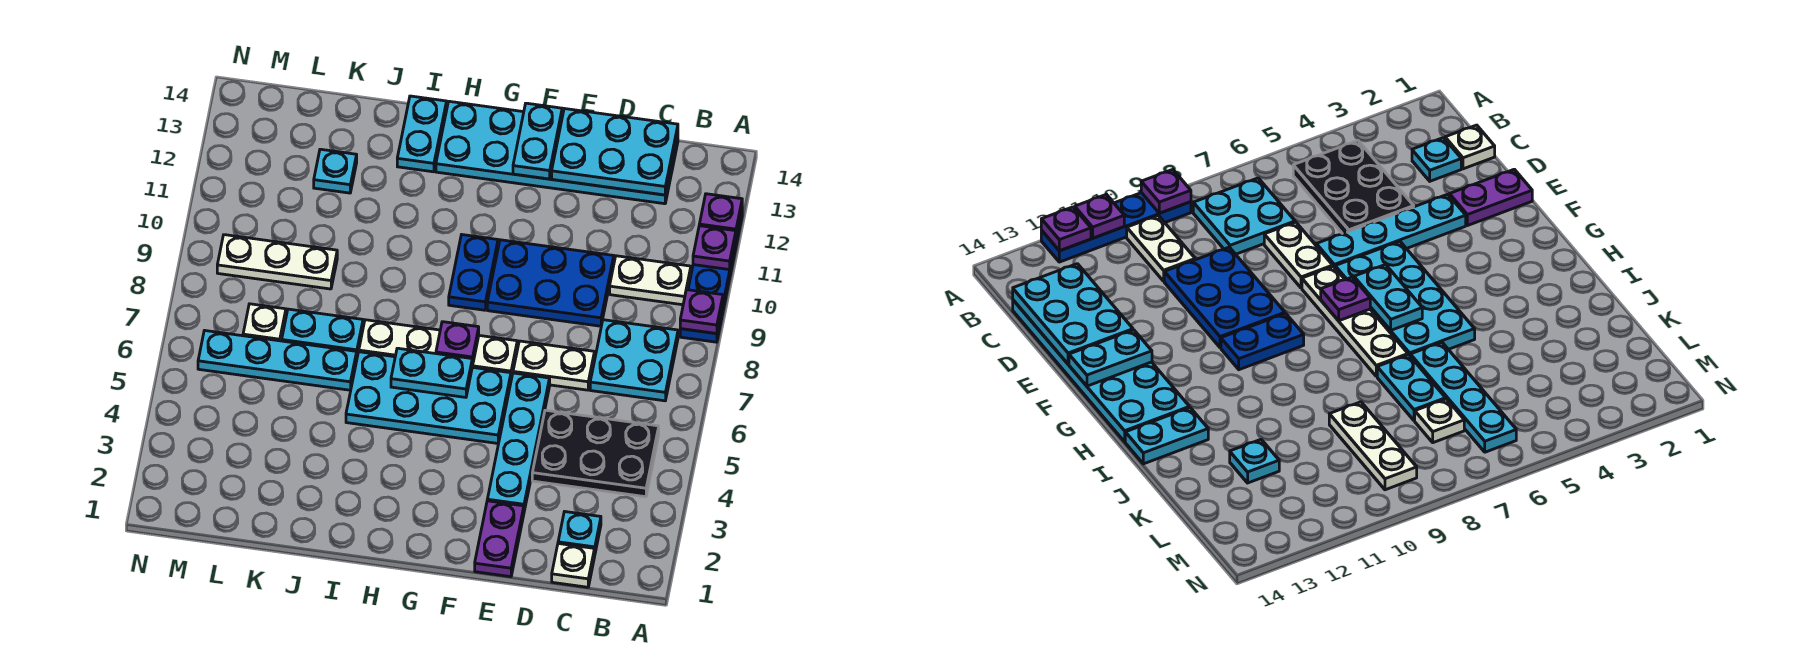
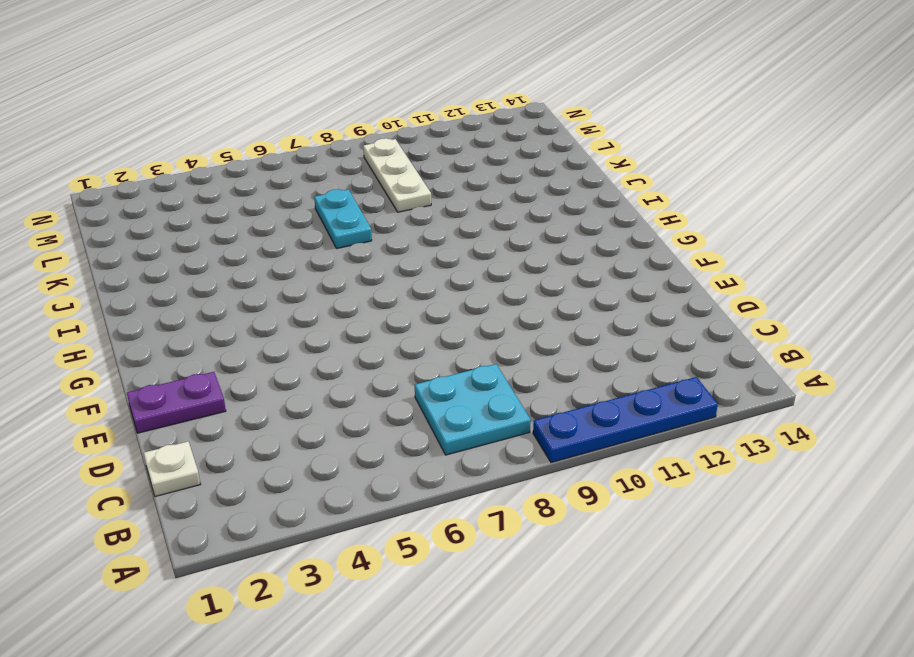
none -> black plate B4:D5 level 1
none -> white plate B10:C10 level 1
none -> cyan plate C2 level 1

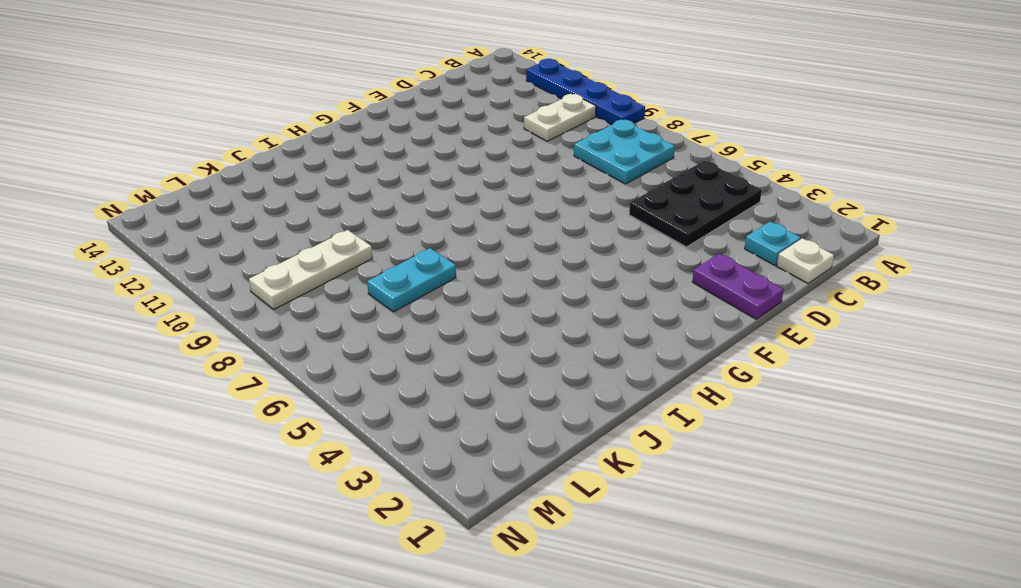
none -> cyan plate C13:H14 level 1
none -> white plate D7:E7 level 1
none -> blue plate D9:F10 level 1

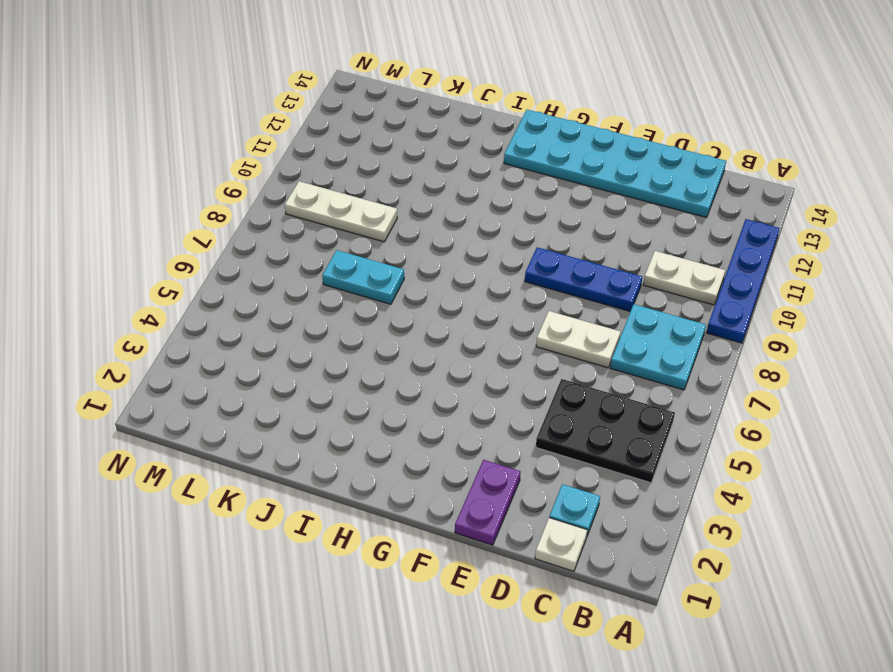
blue plate D9:F9 level 1 -> blue plate D9:F10 level 1
none -> cyan plate E3:E6 level 1
none -> cyan plate F5:I6 level 1
none -> white plate F7:I7 level 1

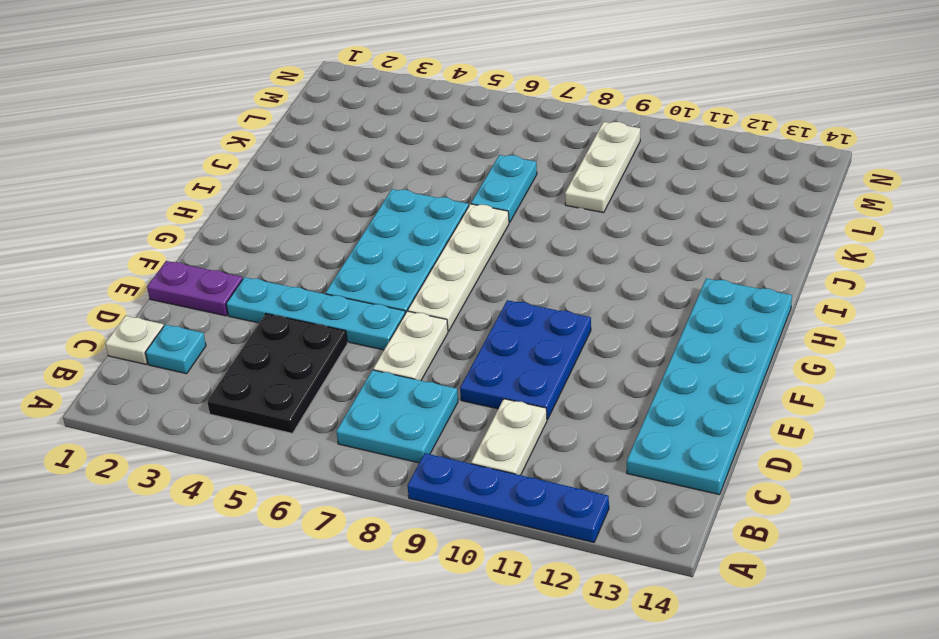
none -> blue plate G9:G10 level 1
none -> cyan plate I13:I14 level 1
none -> cyan plate J6:M6 level 1

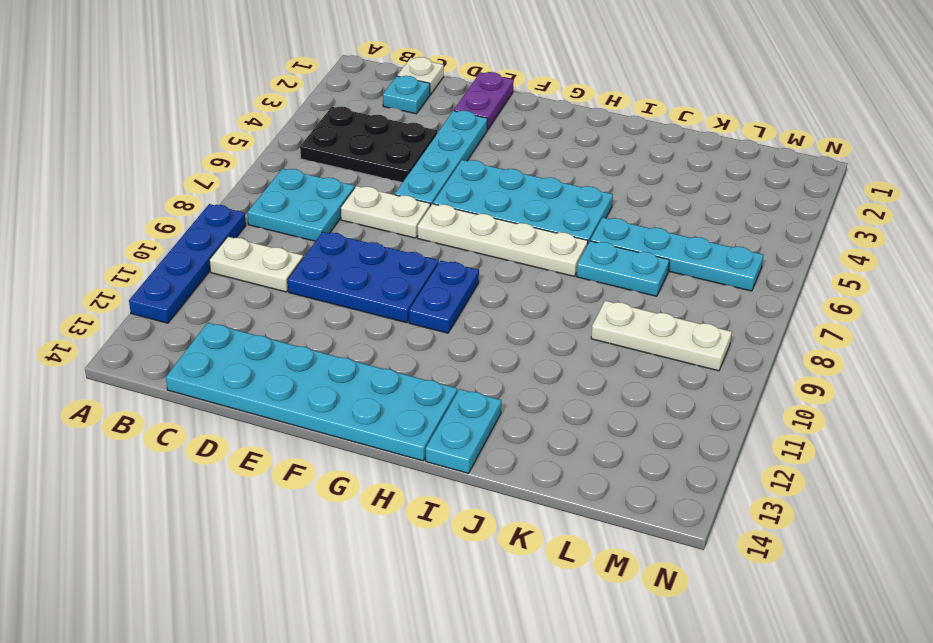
none -> cyan plate K12 level 1
none -> white plate L7 level 1
none -> purple plate A9 level 2

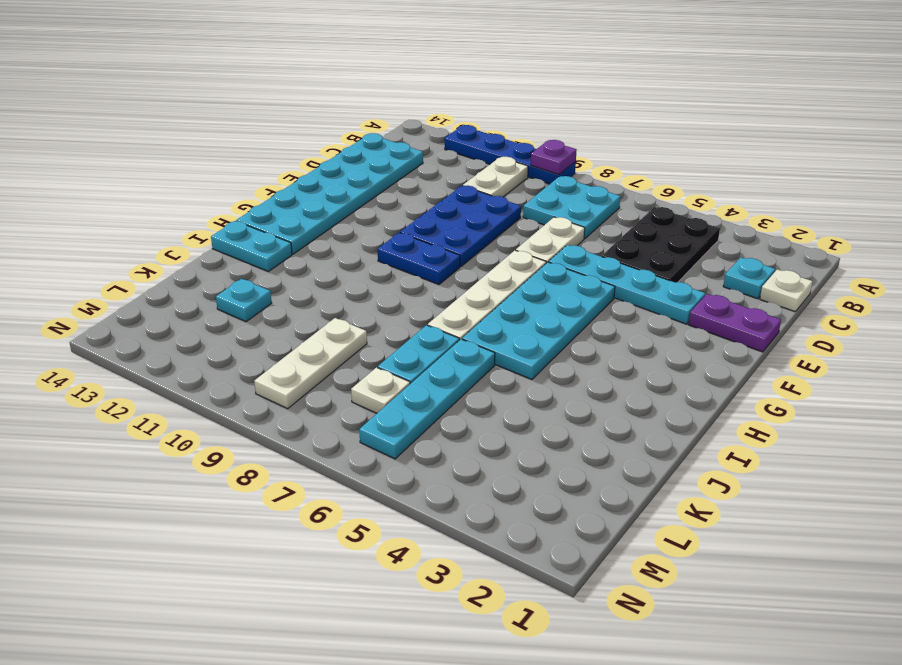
none -> purple plate A11 level 2
none -> purple plate A12 level 2
none -> cyan plate C13:E14 level 2

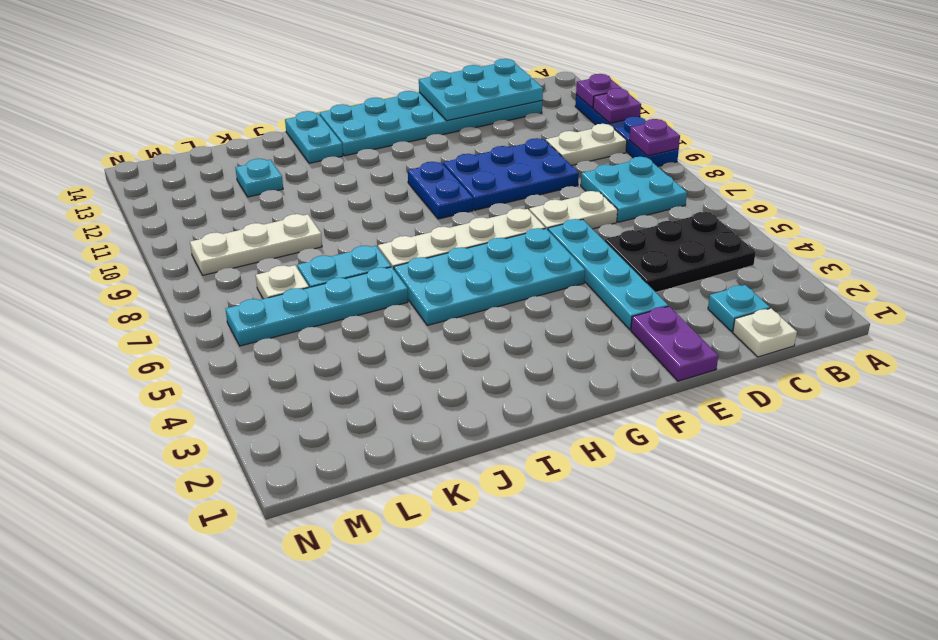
none -> cyan plate F13:F14 level 2
none -> cyan plate G6:H6 level 2
none -> purple plate G7 level 2

